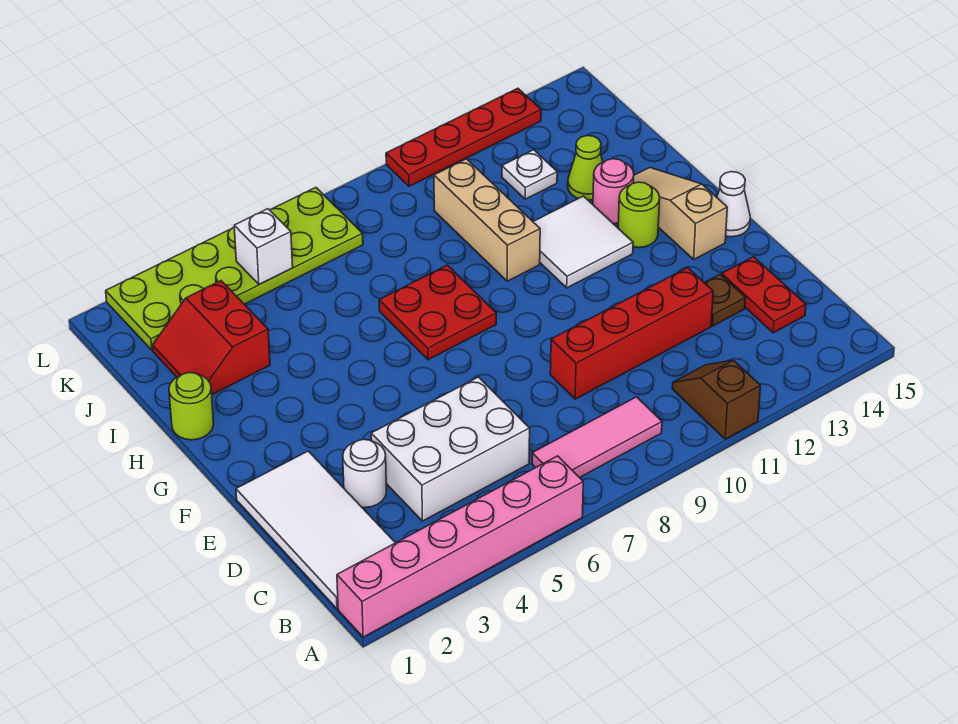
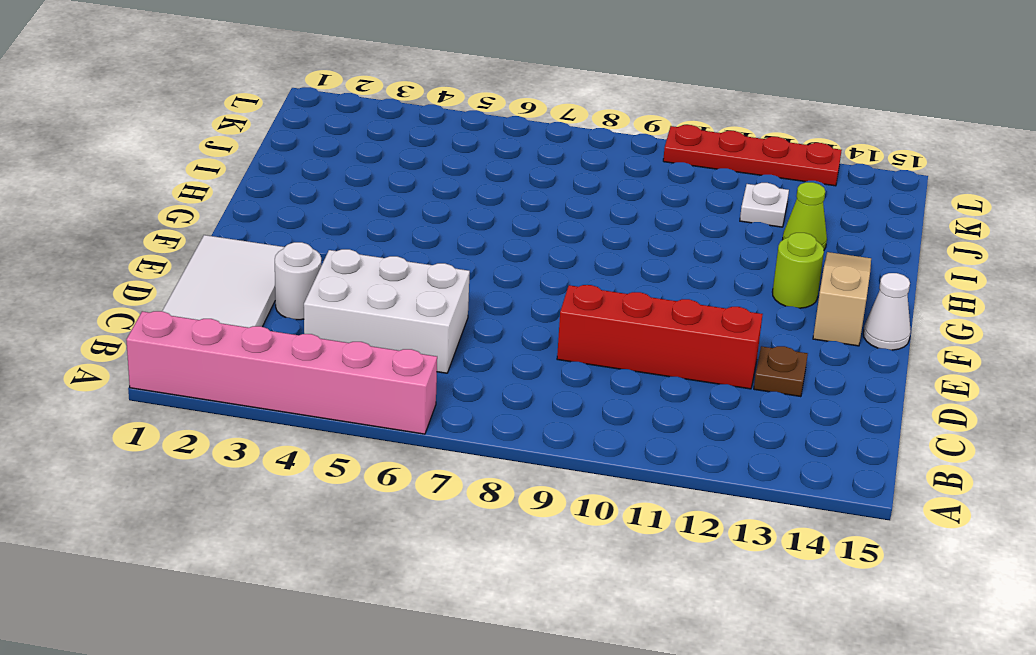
none -> brown slope A11:B11 level 1 top A
none -> pink tile B7:B9 level 1
none -> red plate C14:D14 level 1

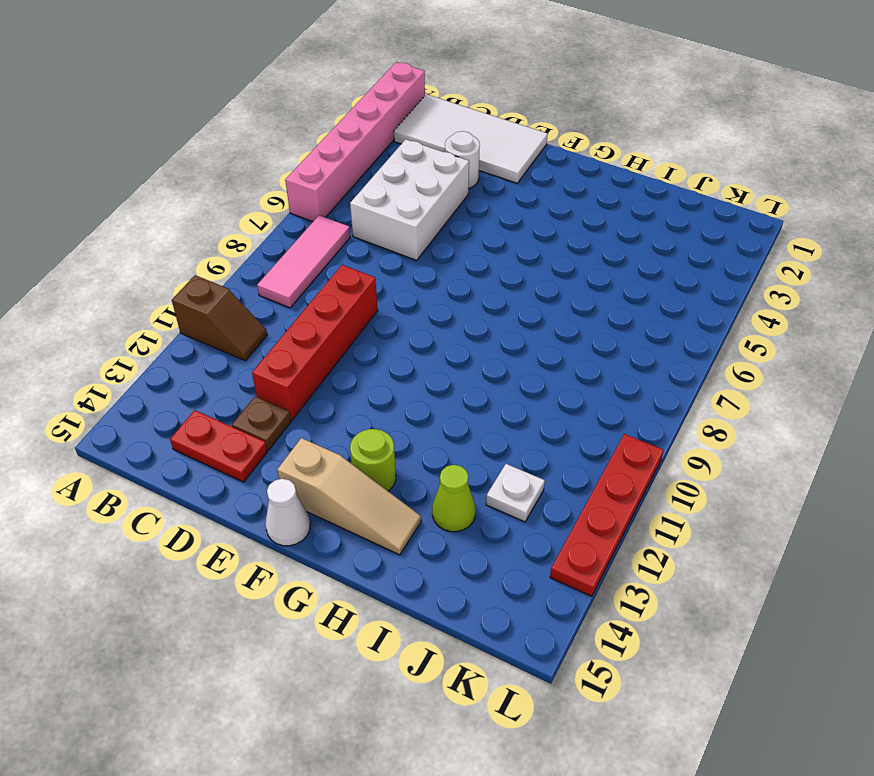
none -> red plate G7:H8 level 1
none -> white tile G11:H12 level 1
none -> lime round brick H1 level 1

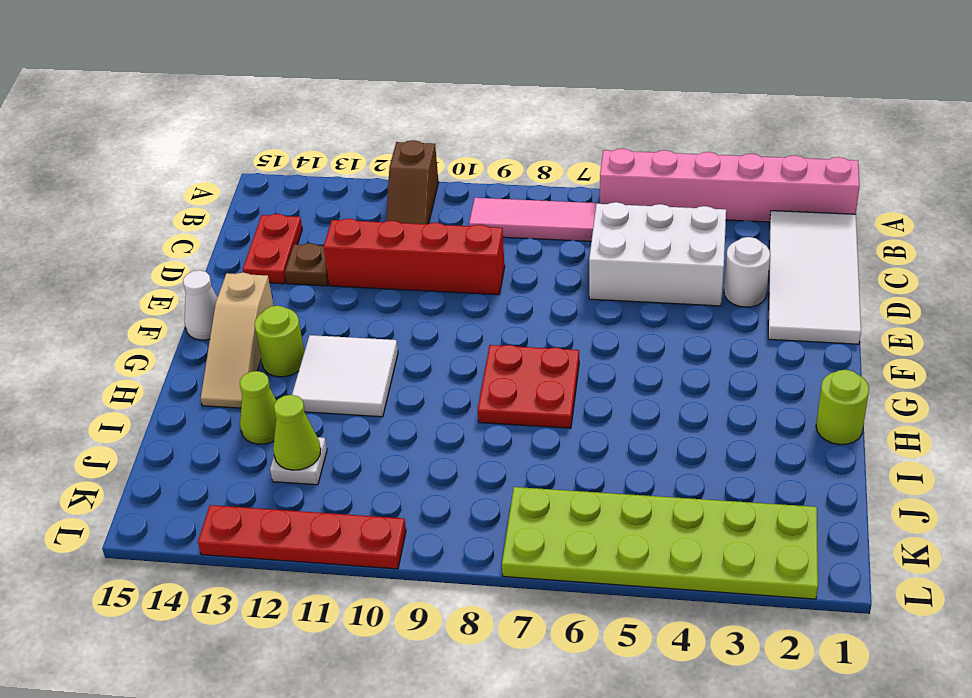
lime cone J12 level 2 -> none
none -> tan brick H10:J10 level 1
none -> pink round brick H13 level 1
none -> red slope I2:J3 level 1 top 3

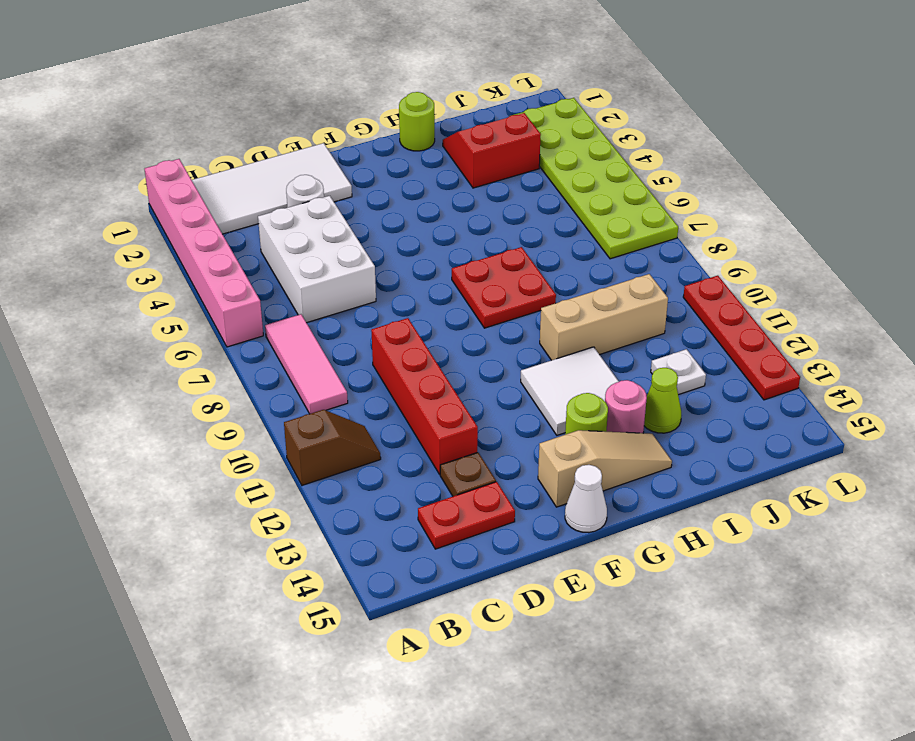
none -> white brick K5 level 2

